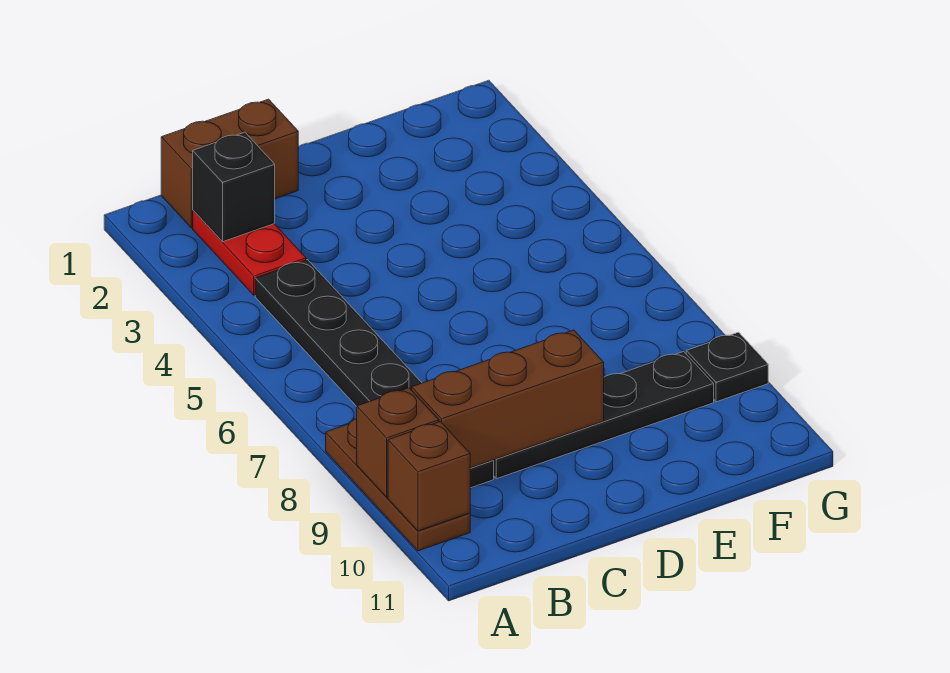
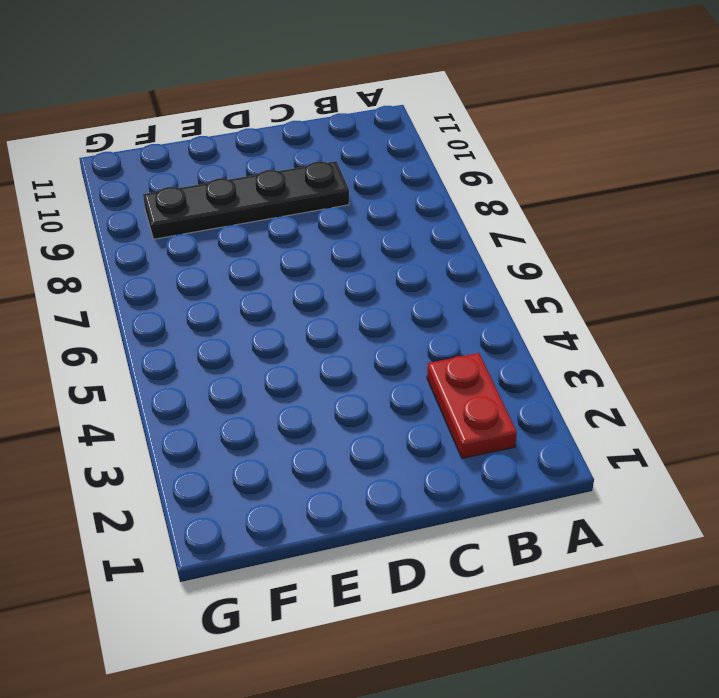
none -> brown plate A8:A10 level 1
none -> brown brick B1:C1 level 1

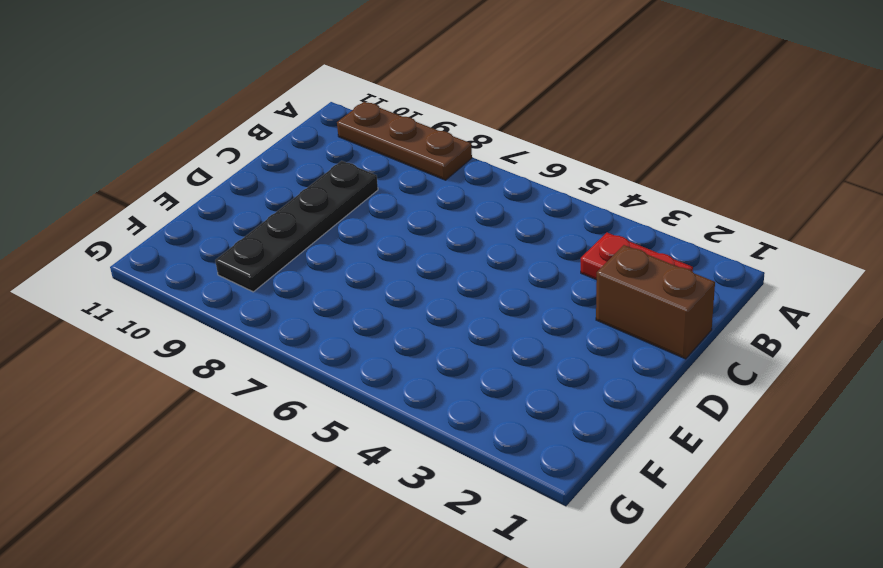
brown brick C1:C2 level 1 -> brown brick B1:C1 level 1
none -> black plate B4:B9 level 1
none -> black plate G9 level 1

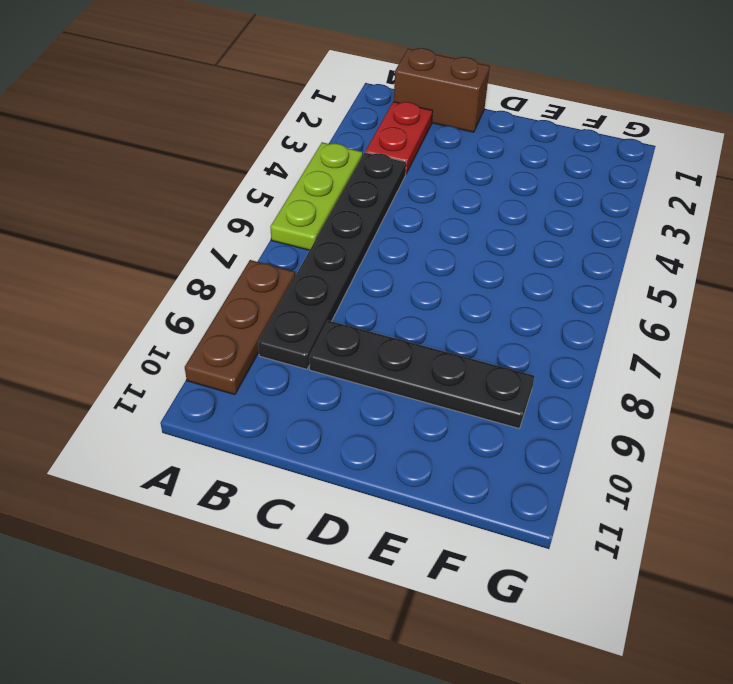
lime plate A4:A6 level 1 -> none
none -> black plate G9 level 1
none -> brown brick A9 level 2

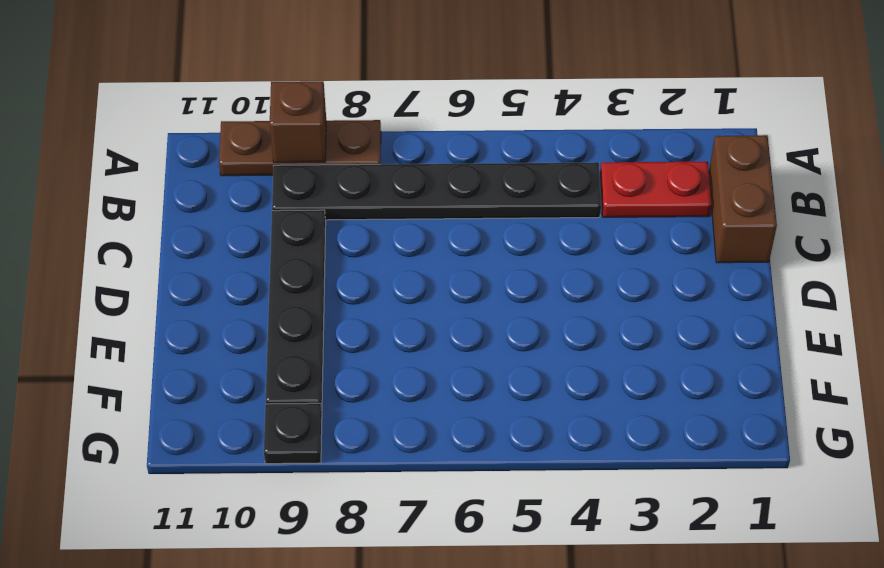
none -> brown brick A10 level 2
none -> black brick B2 level 2

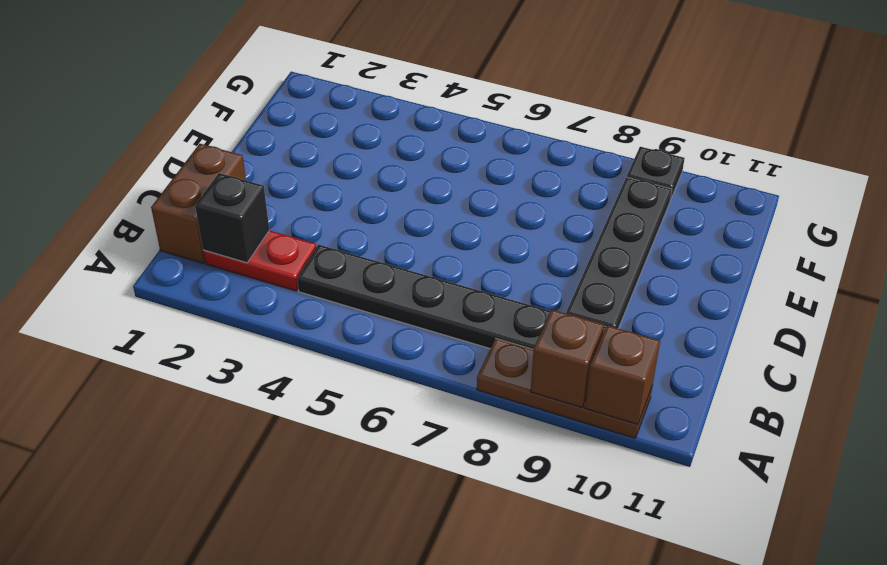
none -> brown brick B9:D9 level 2

